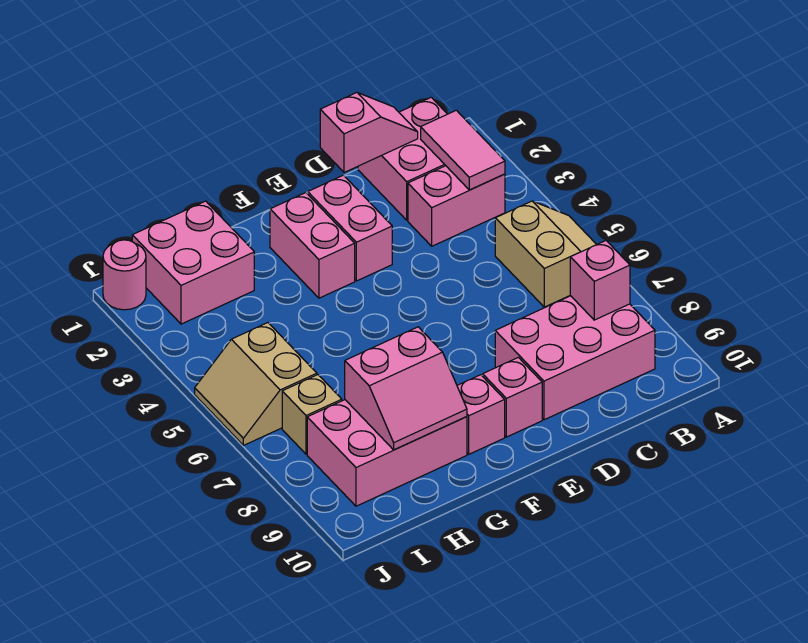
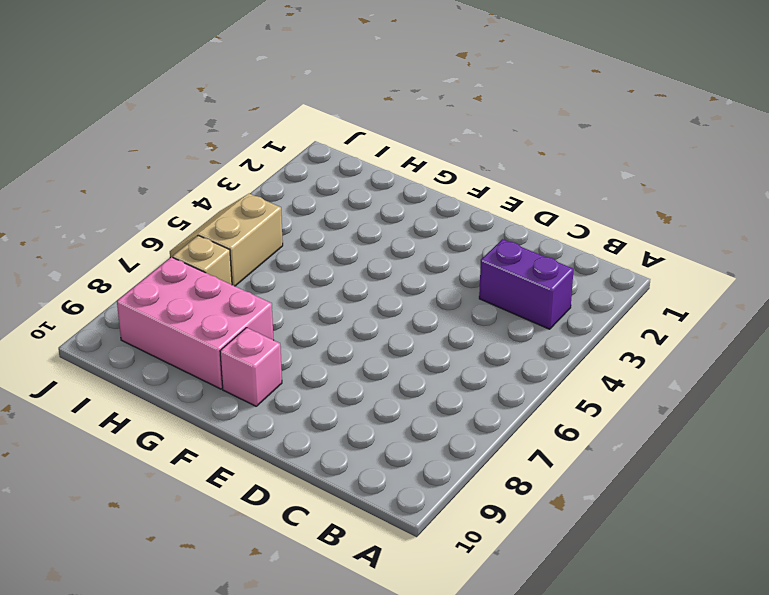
purple brick B3:C3 level 1 -> pink brick B3:C3 level 1
none -> tan slope A5:B6 level 1 top B
none -> pink brick B1:C2 level 1
none -> pink brick B8:D9 level 1

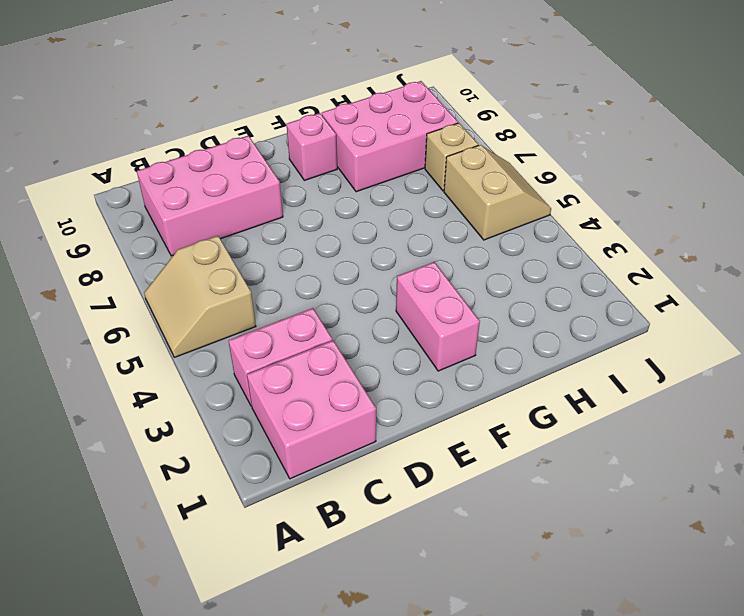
none -> pink brick E2:E3 level 1
none -> pink brick E9 level 1
none -> pink brick H1:I2 level 1

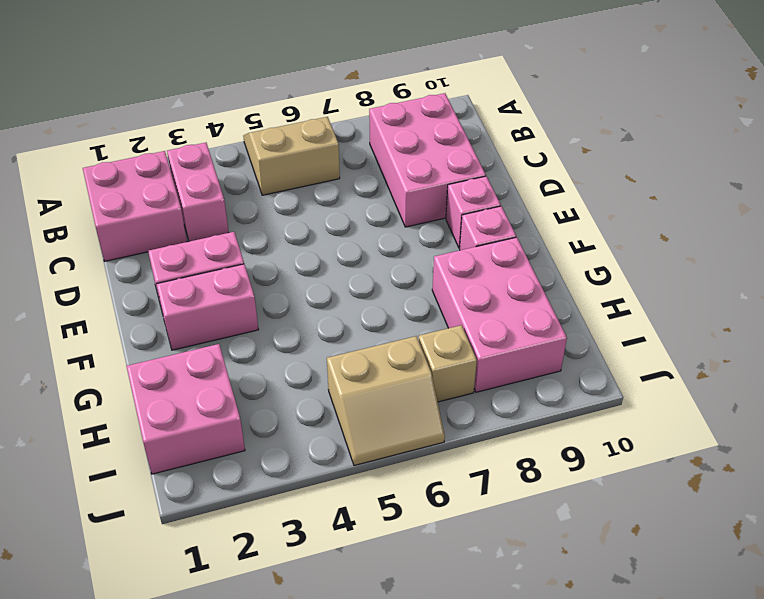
none -> pink round brick J1 level 1
none -> pink tile B2:B3 level 2
none -> pink brick B8 level 2

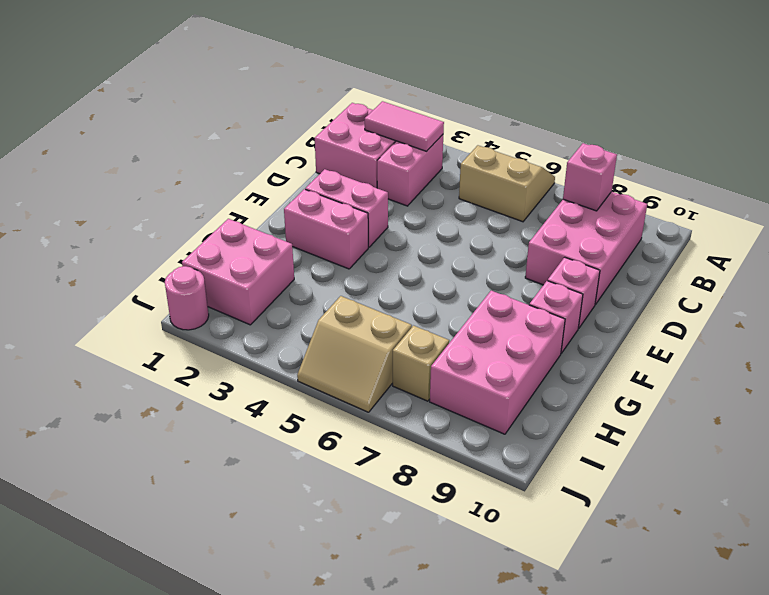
none -> pink slope C1:D1 level 2 top D
none -> pink slope G8:H9 level 2 top 8

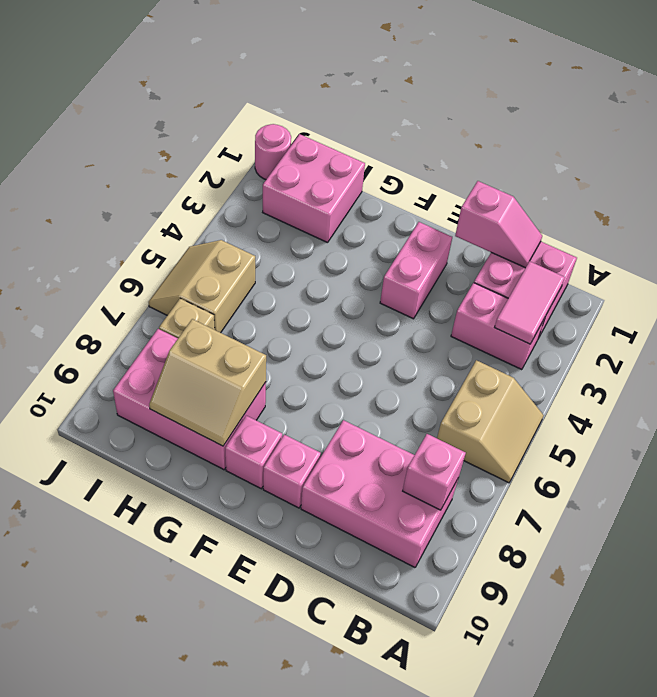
tan slope G8:H9 level 2 top 8 -> pink slope G8:H9 level 2 top 8
none -> pink brick F2:F3 level 1

